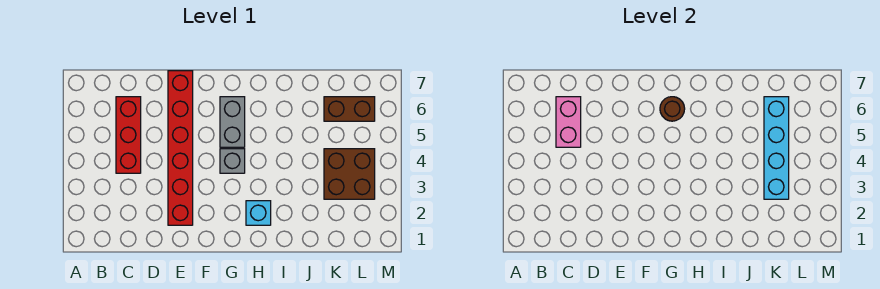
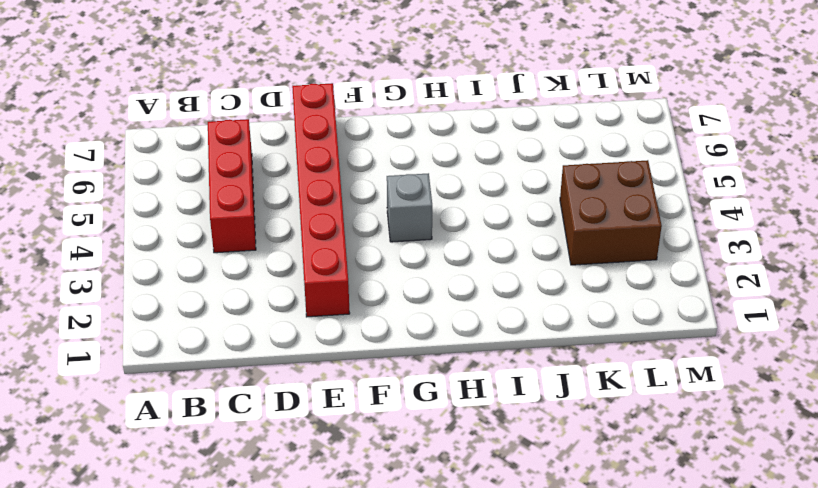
none -> grey brick G5:G6 level 1
none -> cyan brick H2 level 1

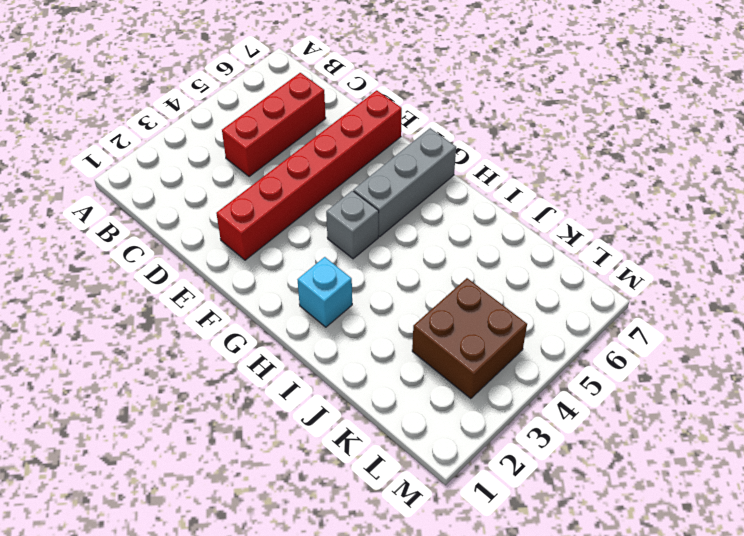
grey brick G5:G7 level 1 -> grey brick G5:G6 level 1
none -> brown brick K6:L6 level 1
none -> pink brick C5:C6 level 2

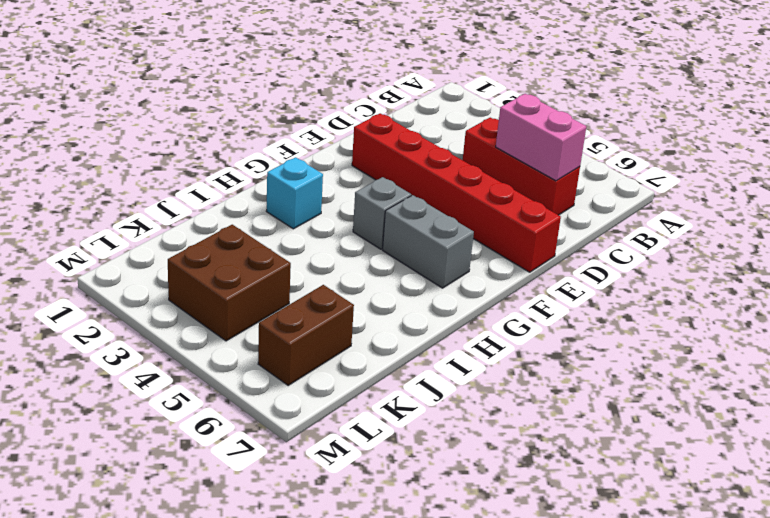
none -> brown round brick G6 level 2
none -> cyan brick K3:K6 level 2

